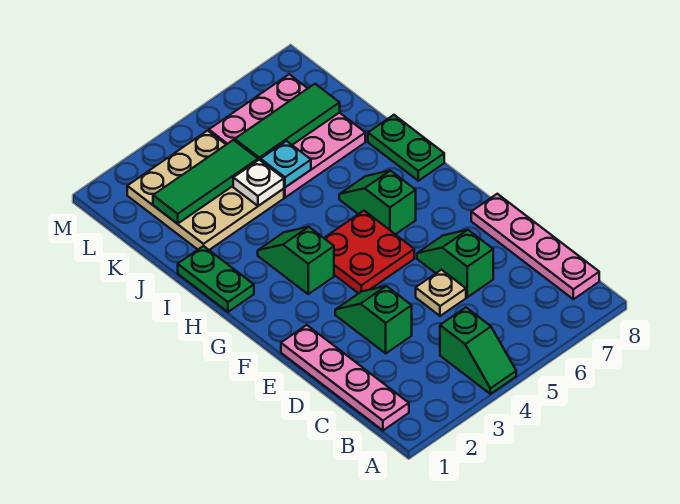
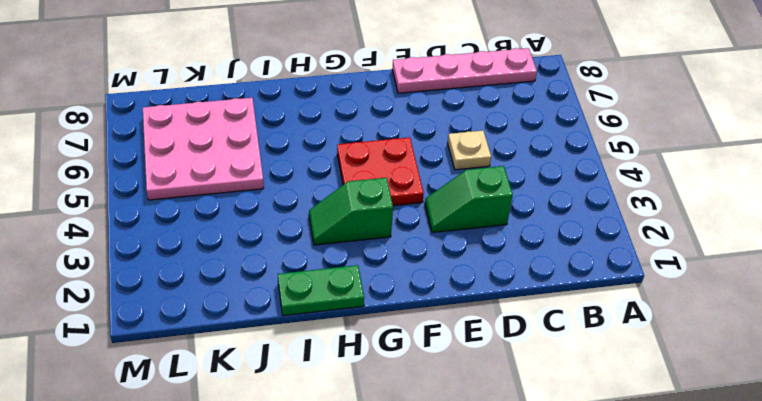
none -> green slope A4:B4 level 1 top B
none -> pink plate B1:E1 level 1
none -> green slope D6:E6 level 1 top D

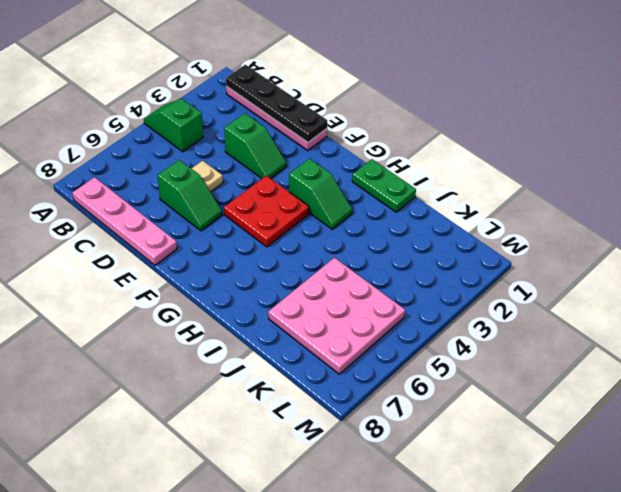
black plate B1:E1 level 2 -> none
none -> green slope G6:H6 level 1 top G
none -> green plate H8:I8 level 1
none -> tan plate J2:L4 level 1

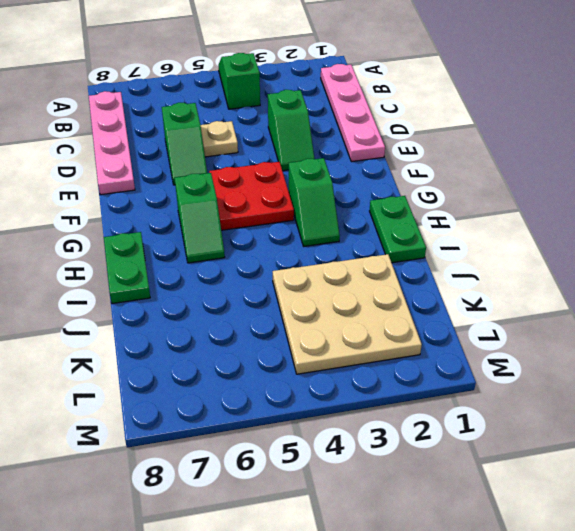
none -> pink plate J5:L7 level 1
none -> white plate J4 level 2
none -> cyan plate J5 level 2

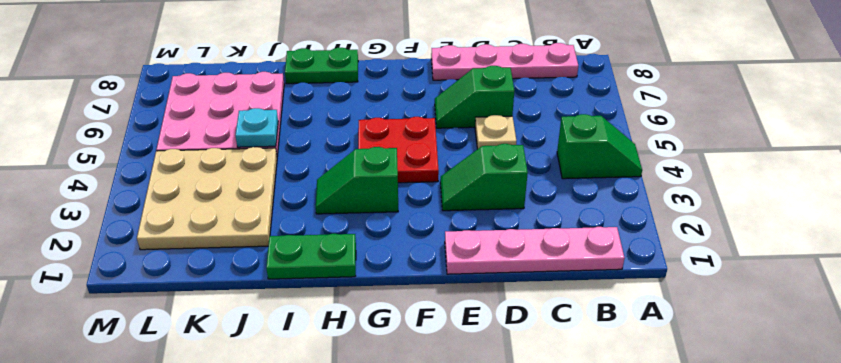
none -> green slope G6:H6 level 1 top G
none -> white plate J4 level 2
none -> green tile K2:K4 level 2

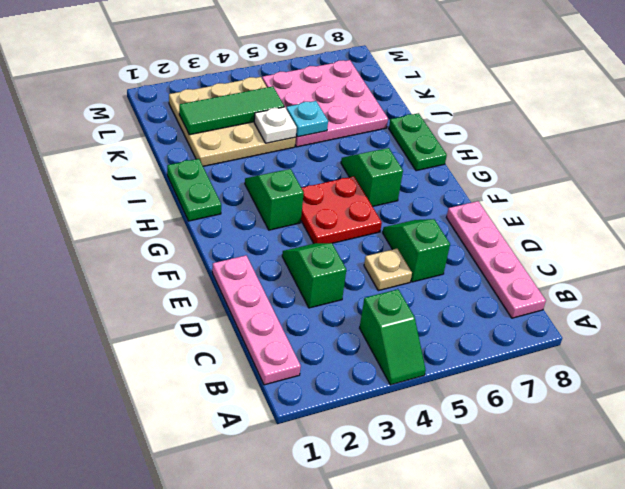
none -> green tile K5:K7 level 2

